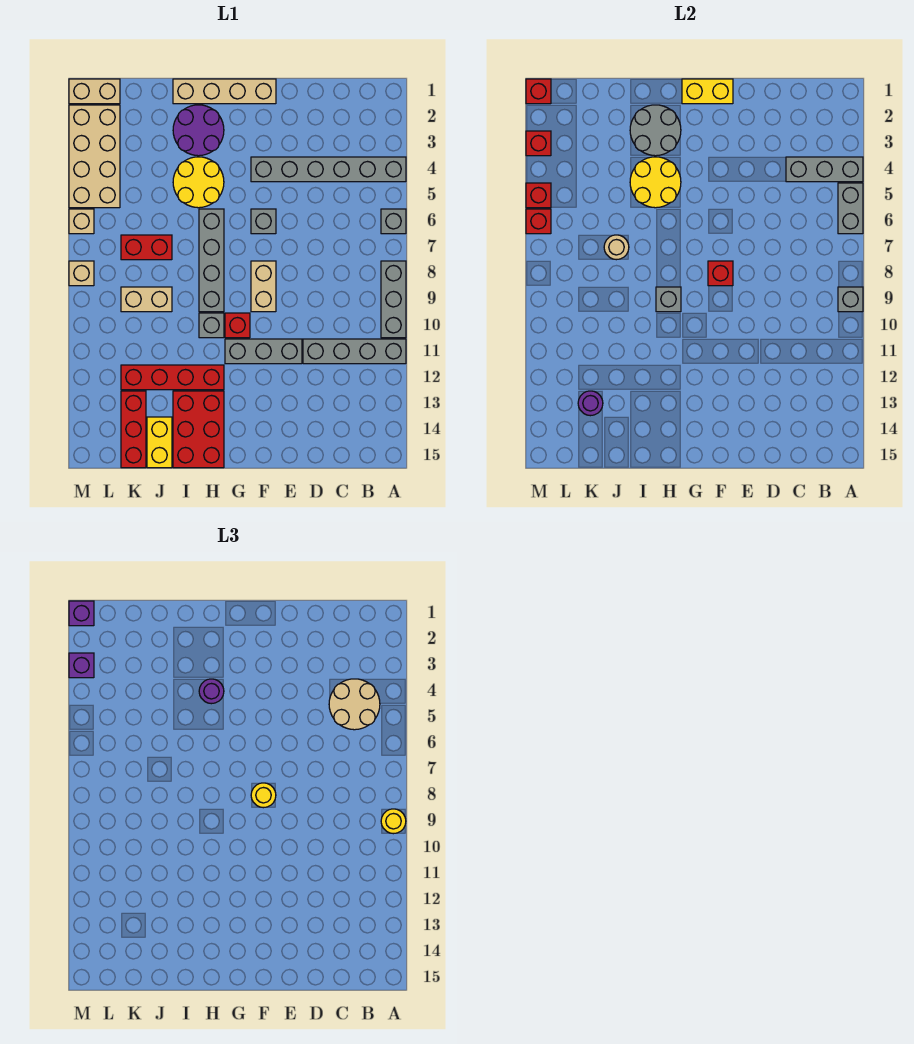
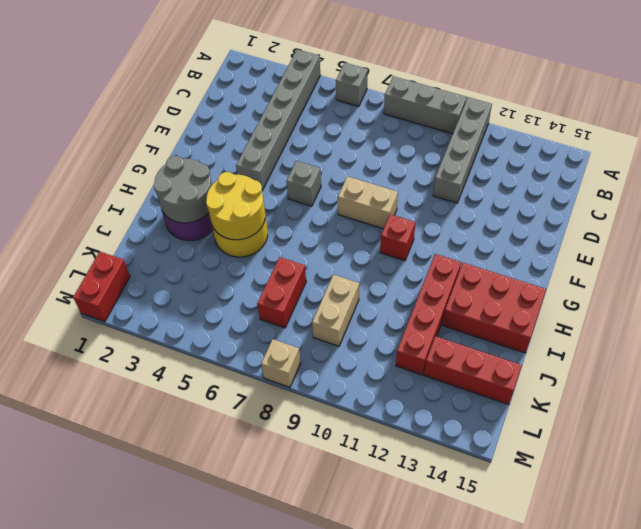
red brick L1:M1 level 1 -> tan brick L1:M1 level 1
none -> grey brick E11:G11 level 1
none -> tan brick F1:I1 level 1
none -> grey brick H6:H9 level 1
none -> grey brick H10 level 1

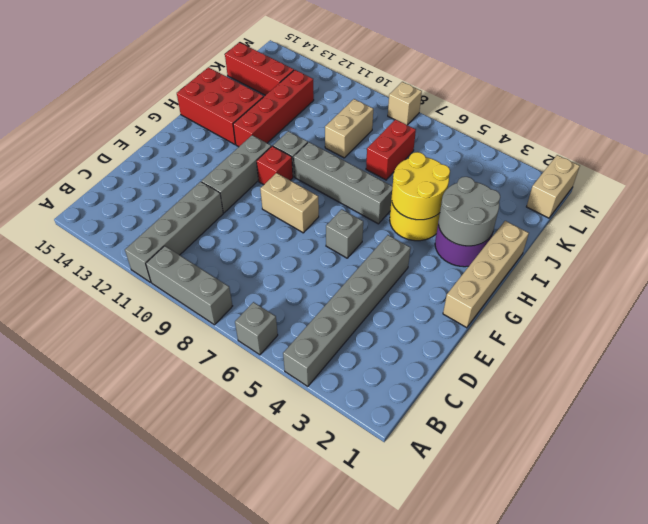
none -> yellow brick J14:J15 level 1
none -> tan brick L2:M5 level 1
none -> tan brick M6 level 1
none -> grey brick A4:C4 level 2

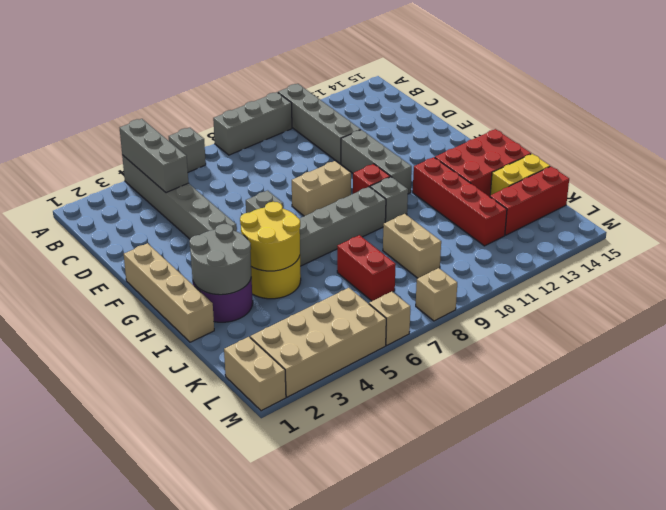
none -> grey brick A5:A6 level 2
none -> grey brick A9 level 2
none -> yellow brick F1:G1 level 2
none -> red brick F8 level 2

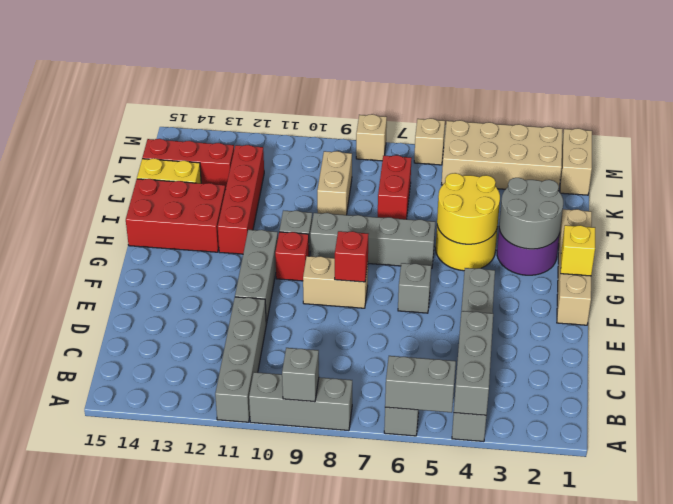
yellow brick G1 level 2 -> yellow brick F1:G1 level 2
none -> grey brick H9 level 2
none -> tan round brick J7 level 2
none -> purple round brick K13 level 2
none -> red brick M1 level 2

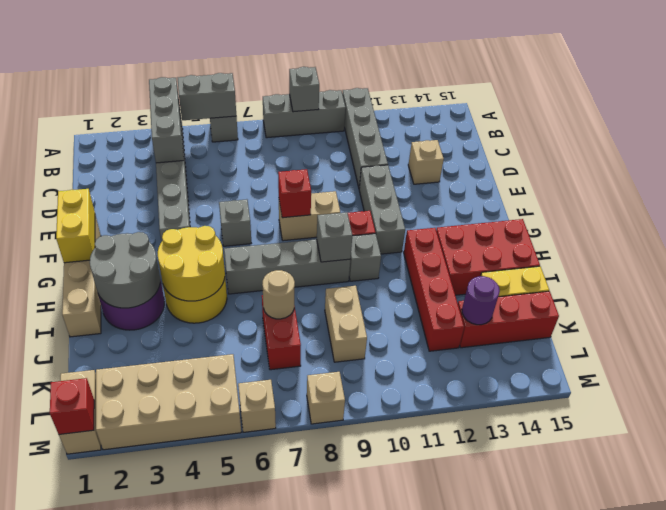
tan brick D13 level 1 -> none
none -> red brick M3 level 2
none -> red brick M5 level 2
none -> red brick M6 level 2
none -> yellow round brick A9 level 3

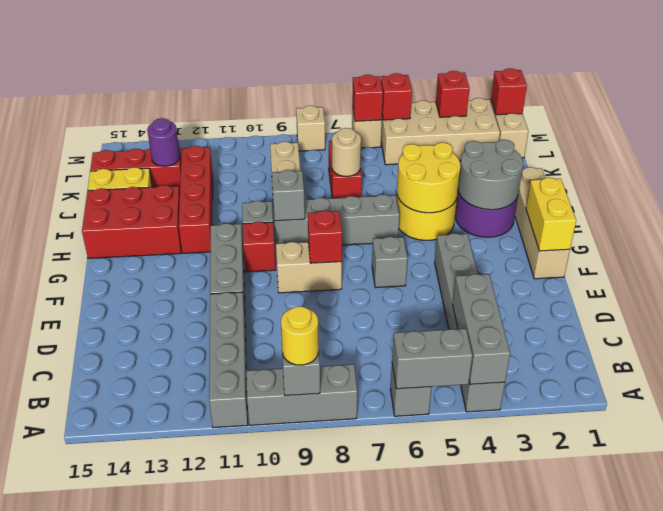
none -> tan round brick B4:C5 level 3
none -> yellow round brick F8 level 3
none -> purple round brick H4 level 3
none -> purple brick M1 level 3

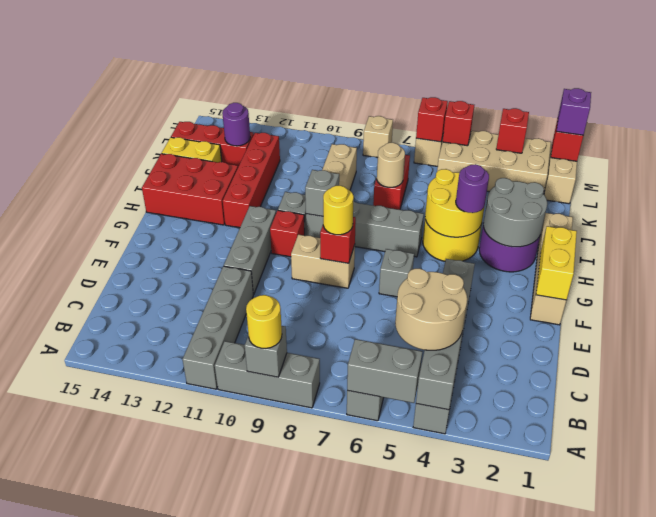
none -> purple brick M3 level 3

